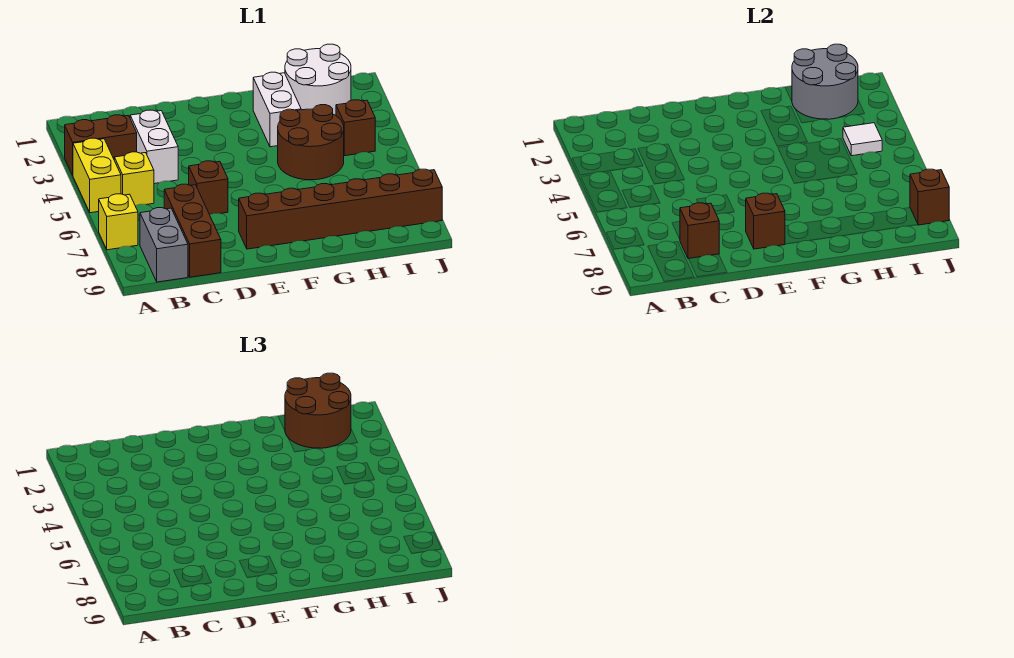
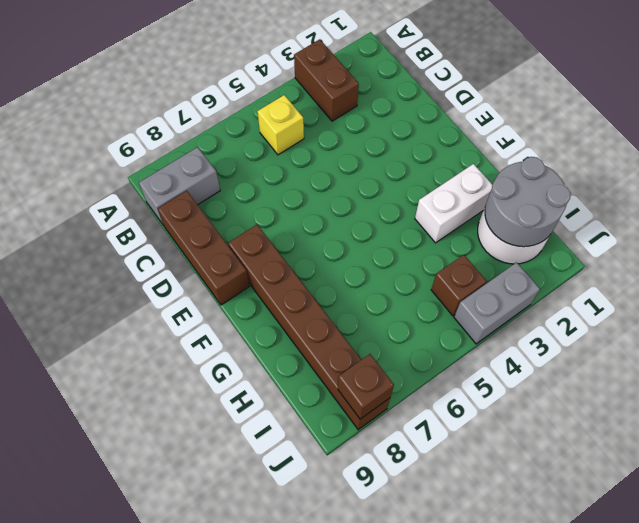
brown brick C9:E9 level 1 -> brown brick C7:C9 level 1
grey brick J3:J4 level 1 -> none
none -> yellow brick A4:A5 level 1
none -> yellow brick A7 level 1
none -> white brick C3:C4 level 1

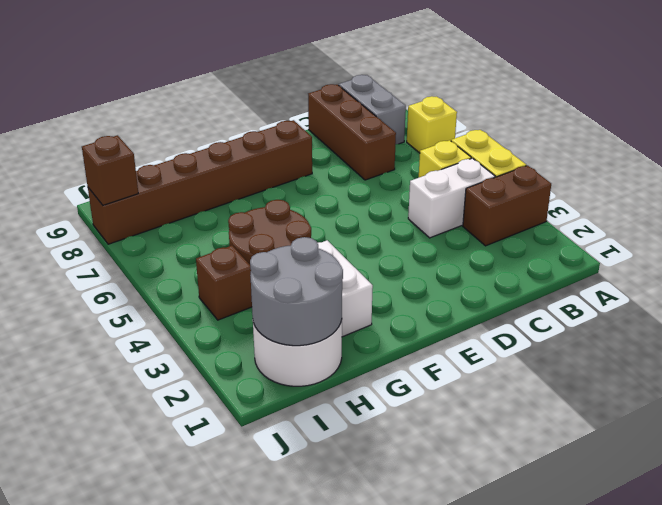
white brick B4:C4 level 1 -> white brick C3:C4 level 1
none -> brown brick D6 level 1
none -> brown brick C8 level 2
none -> brown brick E8 level 2

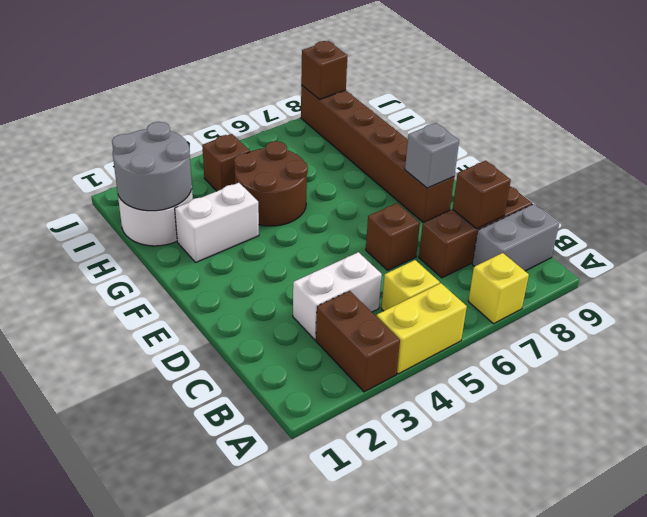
grey brick E8 level 2 -> brown brick E8 level 2
none -> white tile I4 level 2
none -> brown round brick H1:I2 level 3

